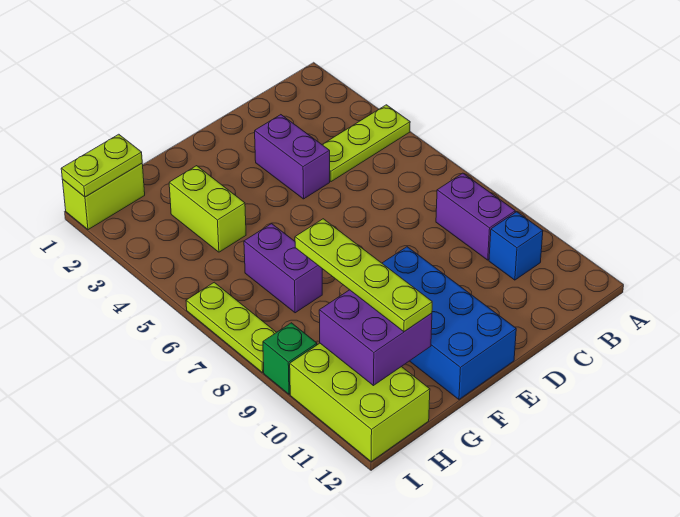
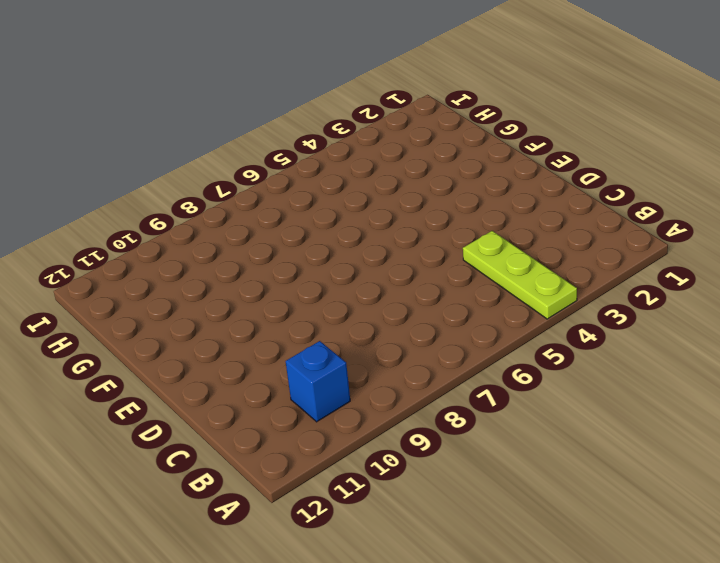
none -> purple brick B8:B9 level 1
none -> purple brick D3:D4 level 1
none -> blue brick E9:F12 level 1

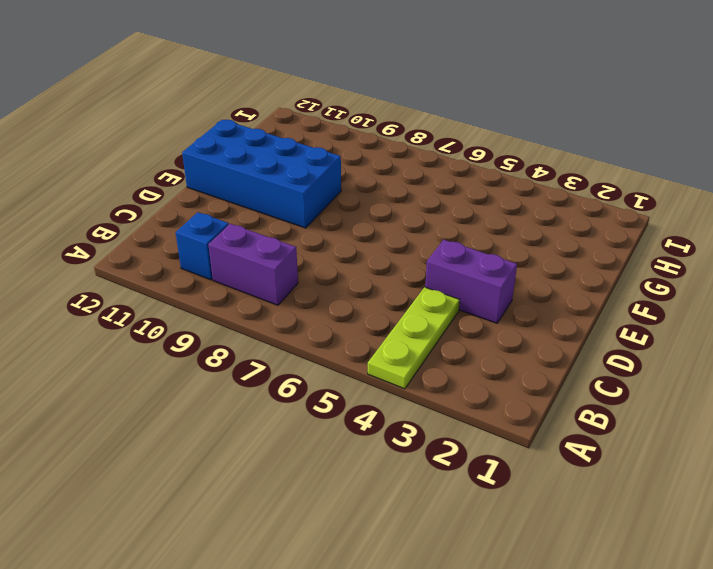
none -> lime brick G3:G4 level 1
none -> purple brick G6:G7 level 1
none -> lime brick H1:I1 level 1

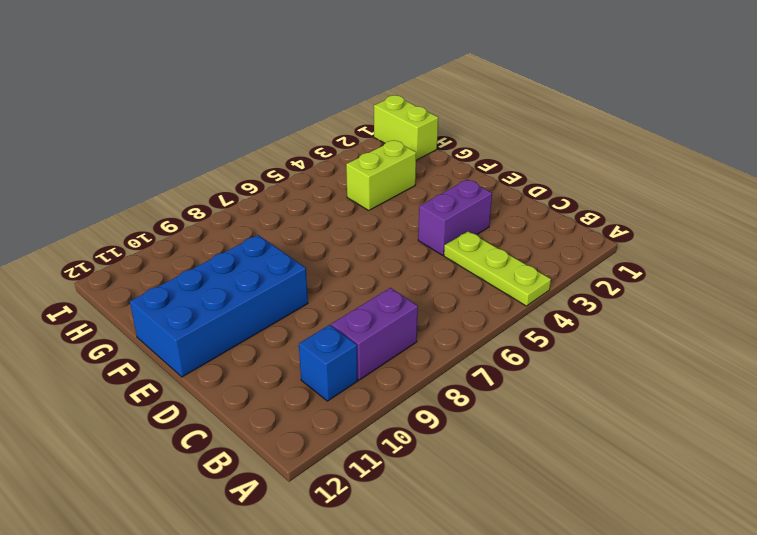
none -> purple brick G6:G7 level 1
none -> lime brick H10:I12 level 1
none -> lime plate I6:I8 level 1

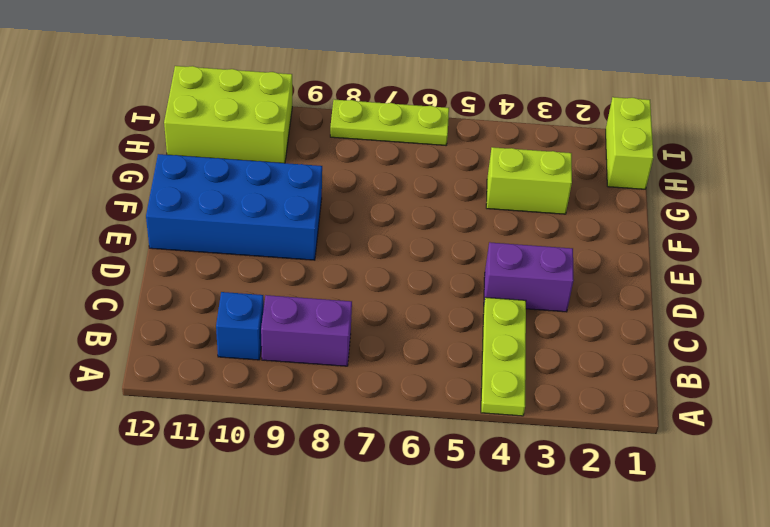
none -> purple brick G6:G7 level 1
none -> green brick I9 level 1
none -> purple brick G10:H11 level 2

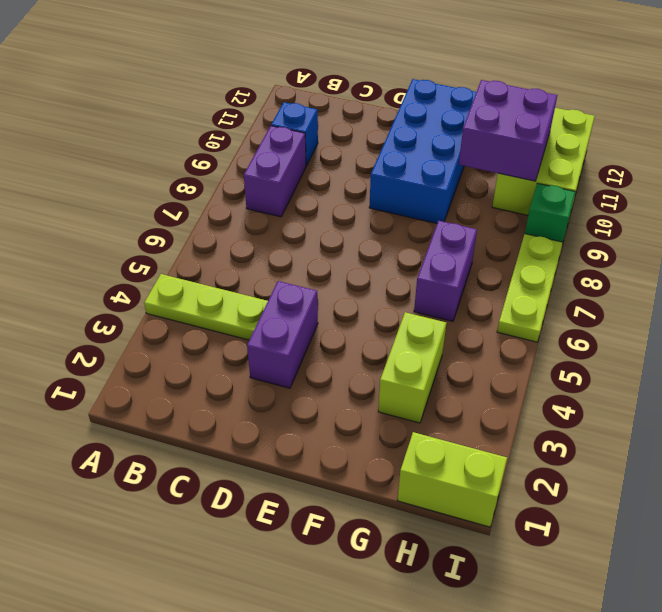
none -> lime plate H1:I1 level 2
none -> lime plate G8:G11 level 3

